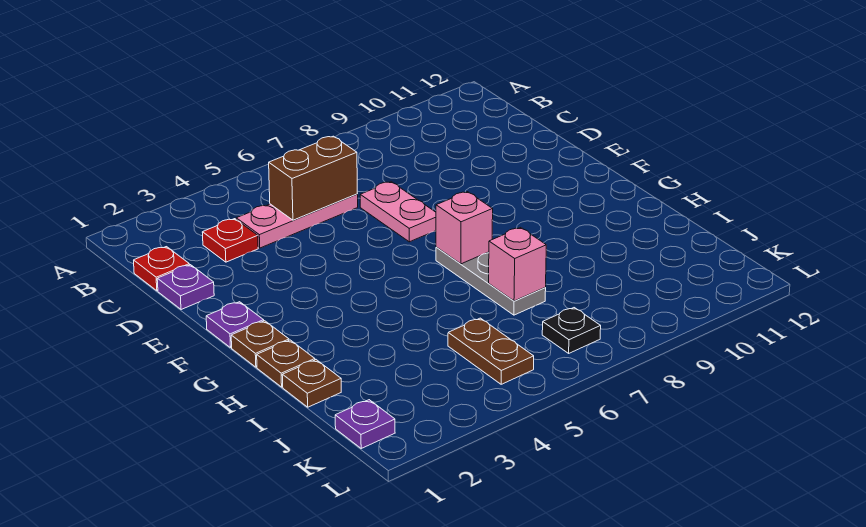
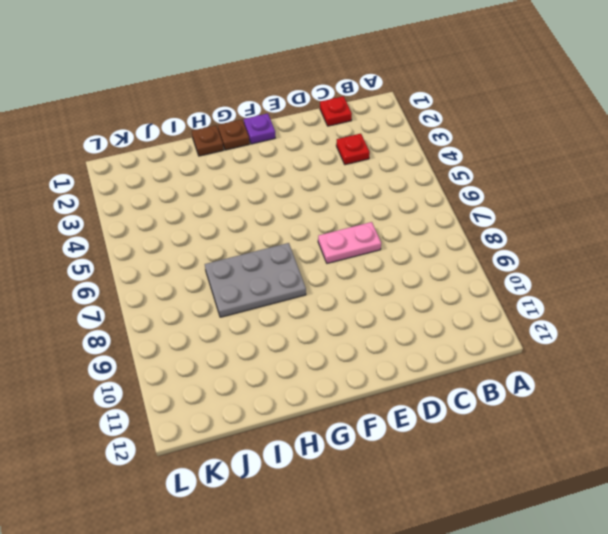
grey plate G7:I8 level 1 -> grey plate G7:I7 level 1
none -> pink plate C4:C6 level 1
none -> purple plate D1 level 1
none -> brown plate I1 level 1

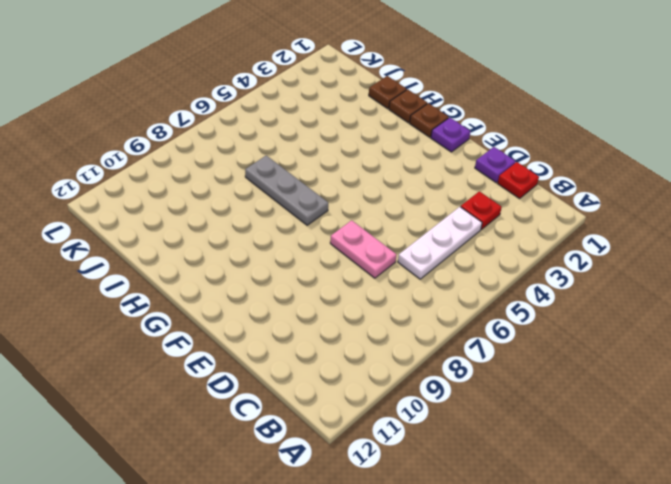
white plate C4:C6 level 1 -> pink plate C4:C6 level 1
none -> brown plate J5:K5 level 1
none -> purple plate K1 level 1
none -> black plate K7 level 1

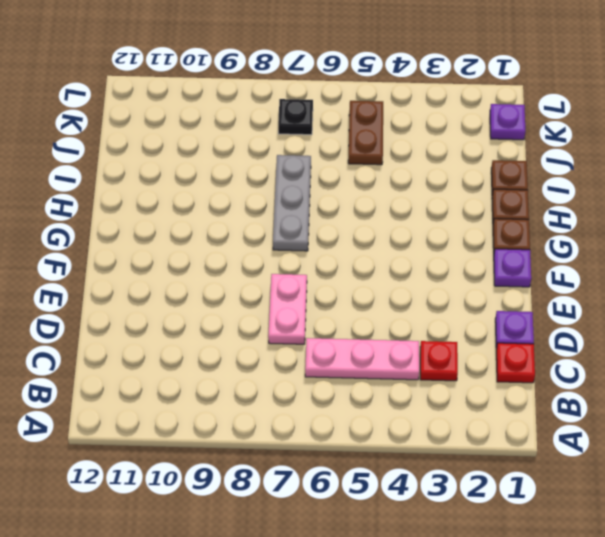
none -> brown brick C5:C6 level 2
none -> pink brick G7 level 2
none -> pink brick I7 level 2

